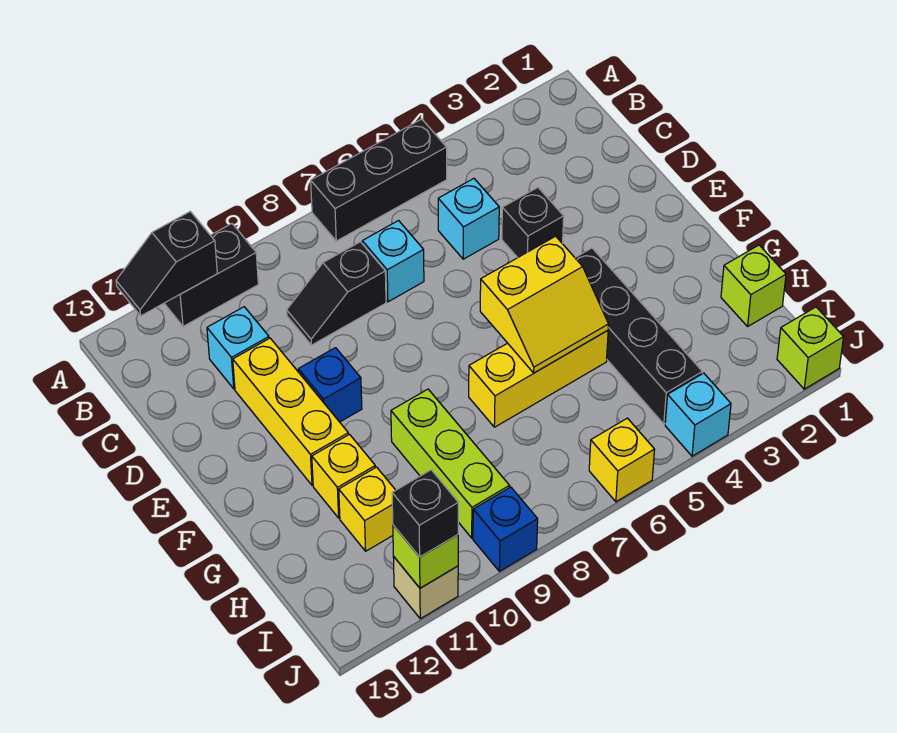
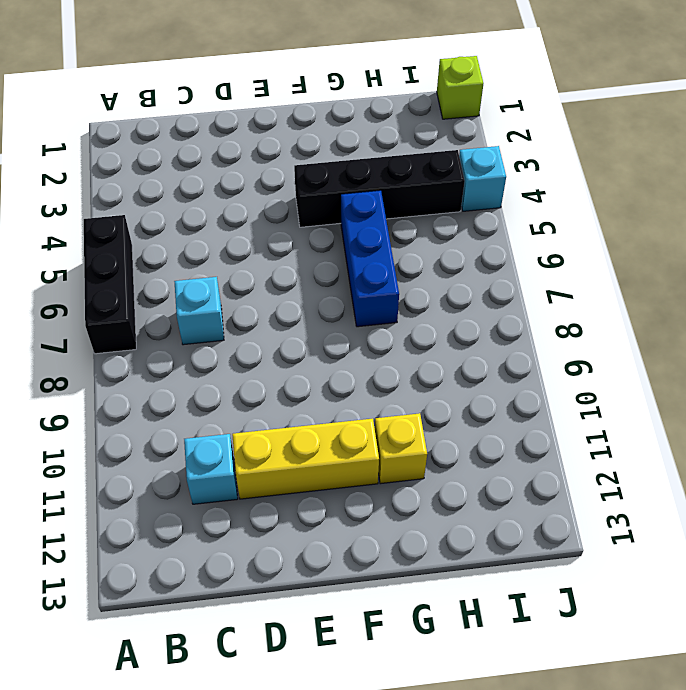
blue brick G5:G7 level 1 -> yellow brick G5:G7 level 1
none -> black brick A10:A11 level 1
none -> cyan brick C5 level 1
none -> black slope C8:C9 level 1 top 8

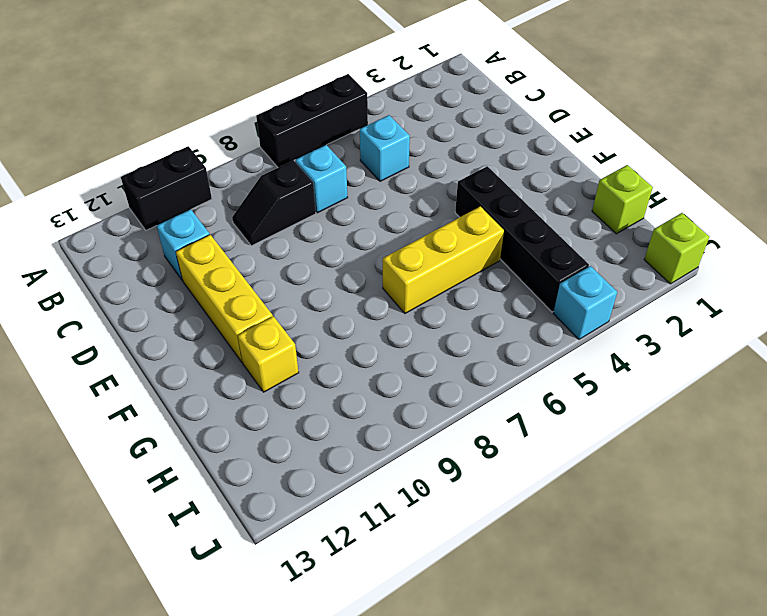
none -> black brick D4 level 1
none -> blue brick E10 level 1
none -> lime brick G9:I9 level 1

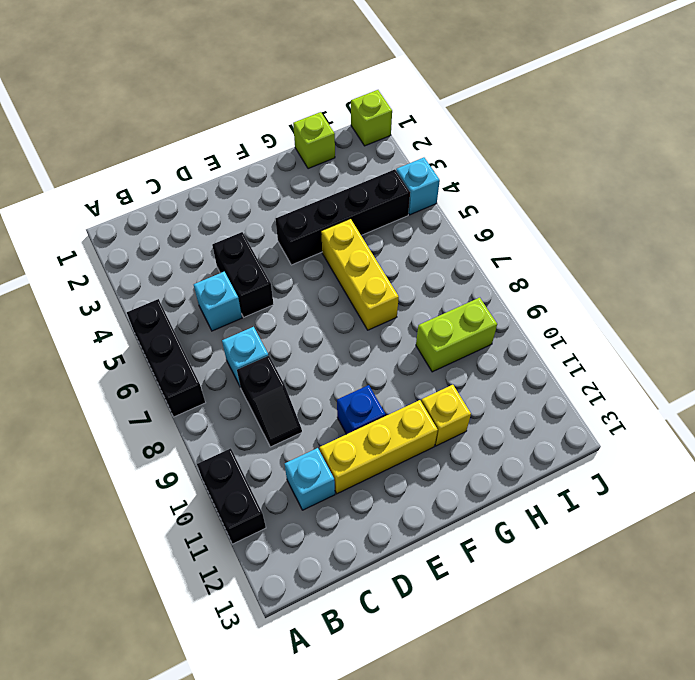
black brick D4:D5 level 1 -> black brick D4 level 1
lime brick H9:I9 level 1 -> lime brick G9:I9 level 1
none -> yellow brick H11 level 1
none -> yellow brick J6 level 1
none -> blue brick J9 level 1

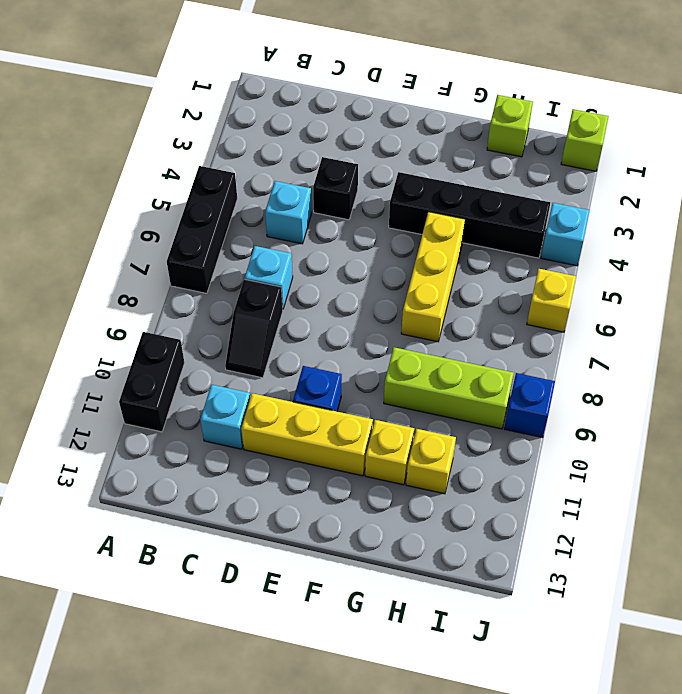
none -> tan brick J11 level 1
none -> black slope A11:A12 level 2 top 11
none -> yellow slope F5:G6 level 2 top F

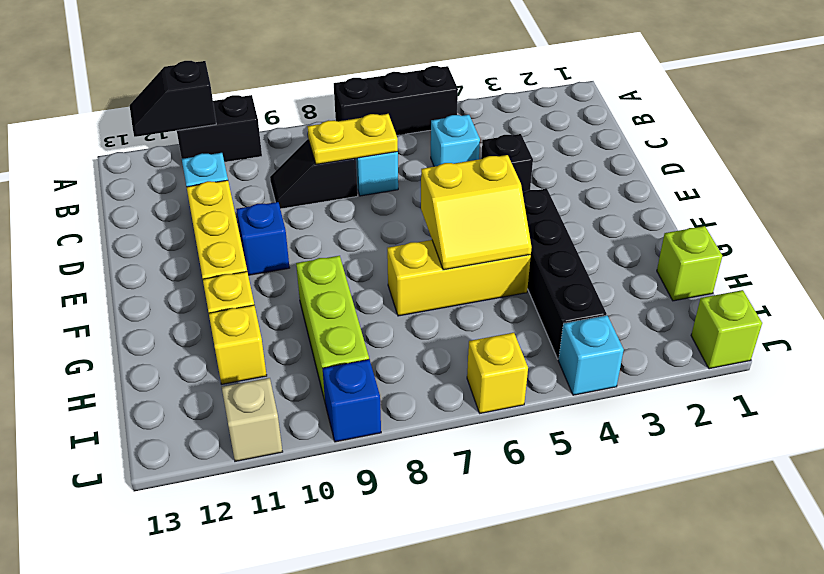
yellow plate C7:C8 level 2 -> none
none -> lime brick J11 level 2
none -> black brick J11 level 3

